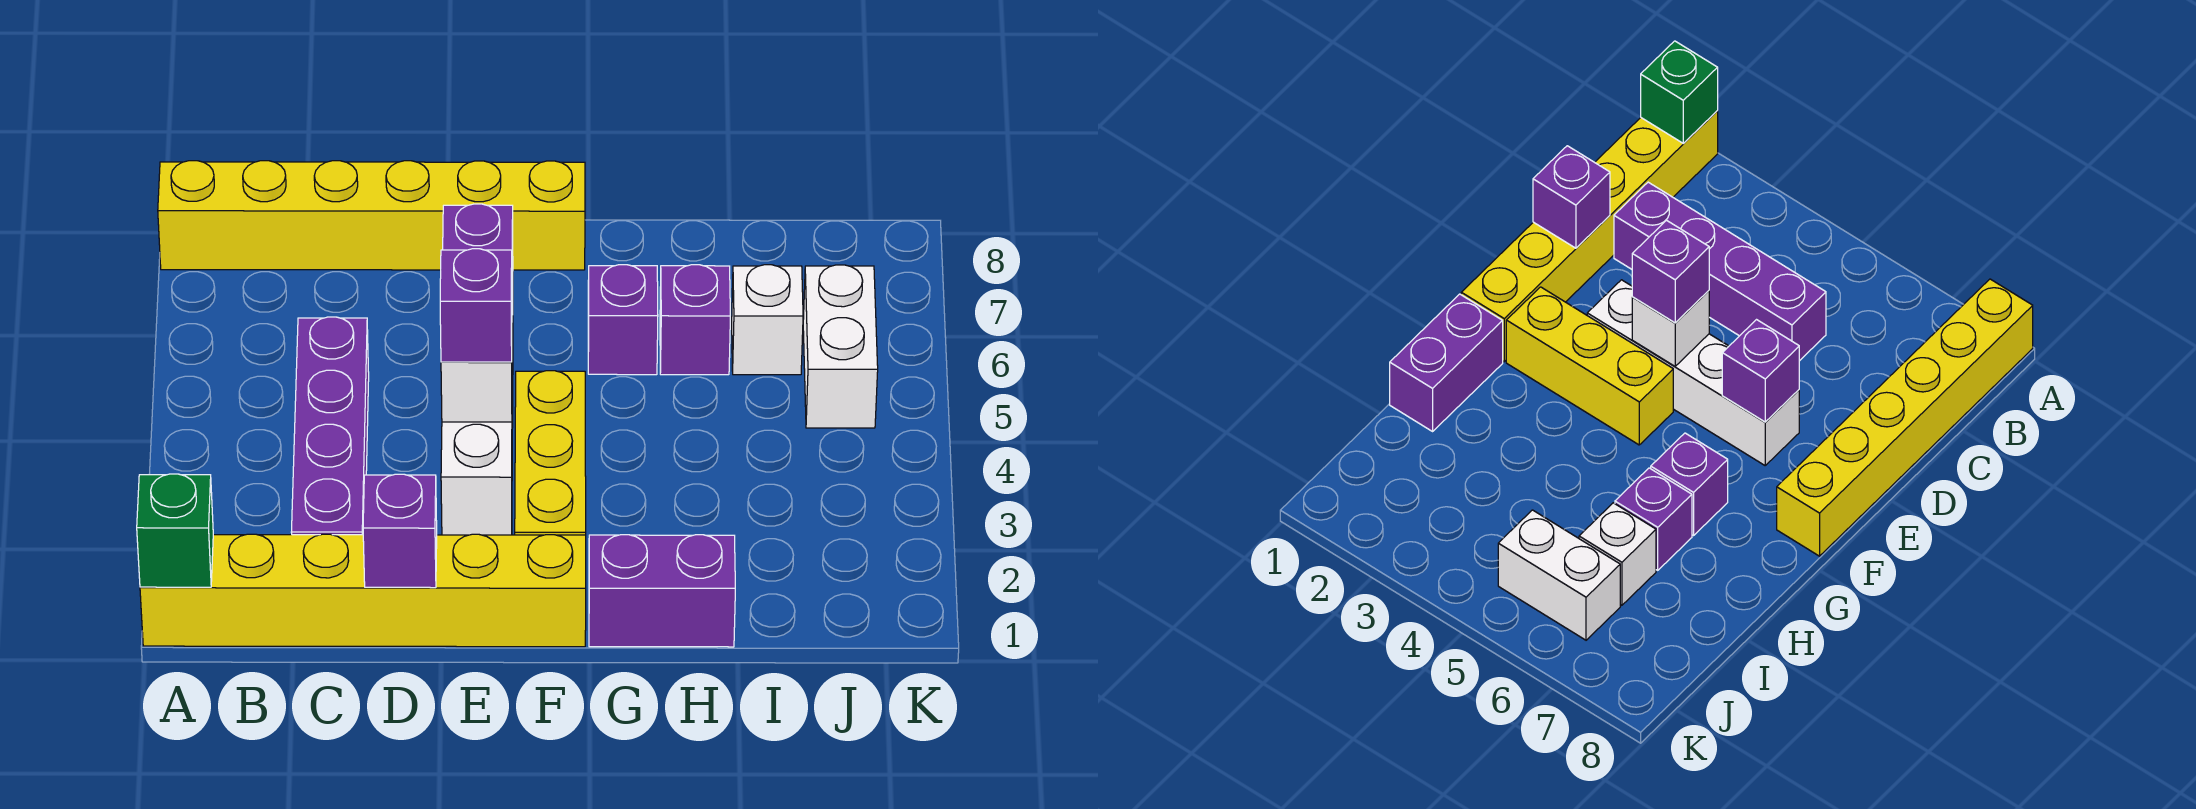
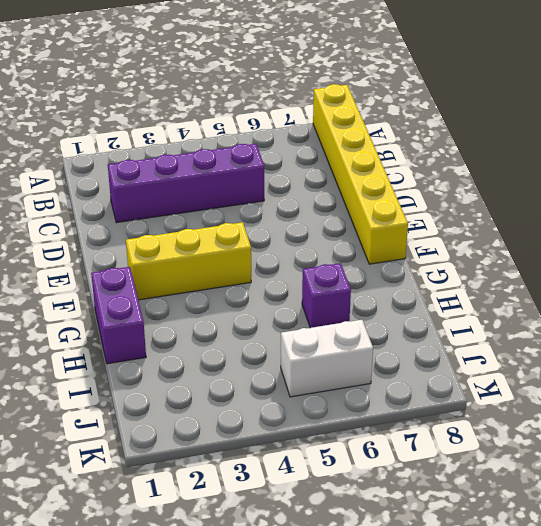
none -> yellow brick A1:F1 level 1
none -> white brick E3:E6 level 1
none -> purple brick G6 level 1

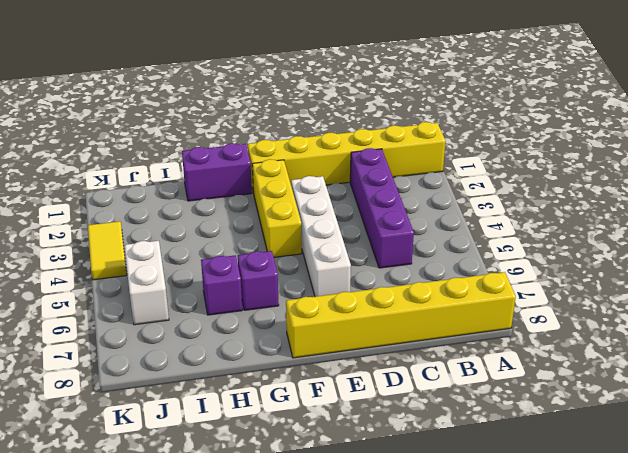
yellow tile K3:K4 level 1 -> none
none -> white brick I6 level 1
none -> green brick A1 level 2
none -> purple brick D1 level 2

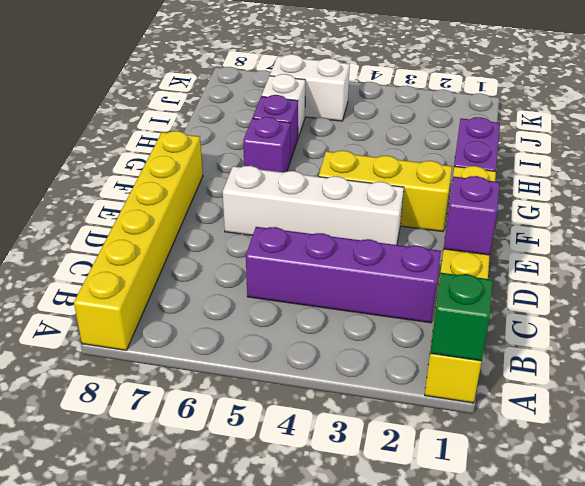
none -> white brick E4 level 2
none -> purple brick E6 level 2
none -> purple brick E4 level 3

